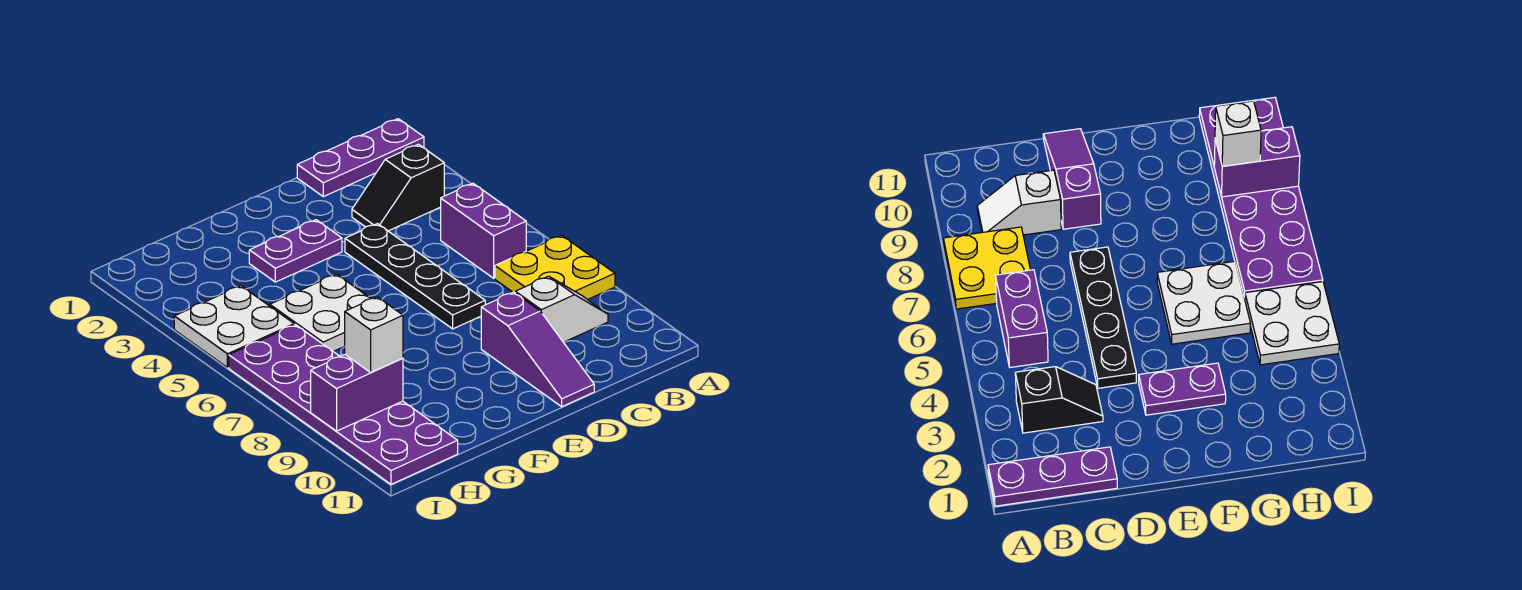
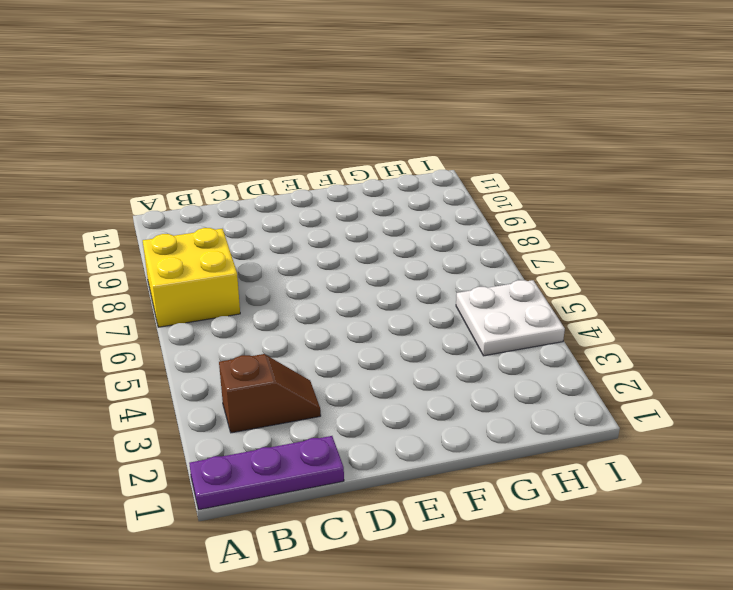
yellow brick A7:B8 level 1 -> yellow plate A7:B8 level 1
brown slope B3:C3 level 1 top B -> black slope B3:C3 level 1 top B
none -> purple brick B5:B6 level 1
none -> white slope B9:C9 level 1 top C
none -> black plate D4:D7 level 1

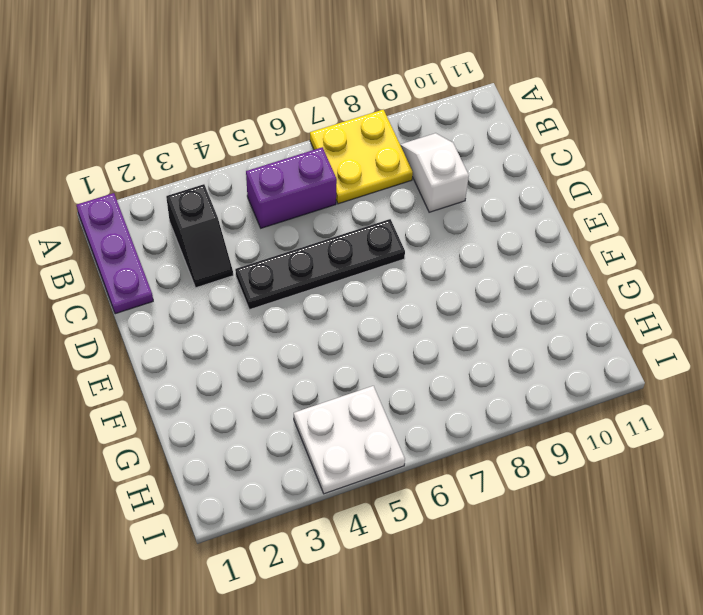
none -> purple slope D9:D11 level 1 top 9
none -> purple plate E3:F3 level 1
none -> white plate F5:G6 level 1

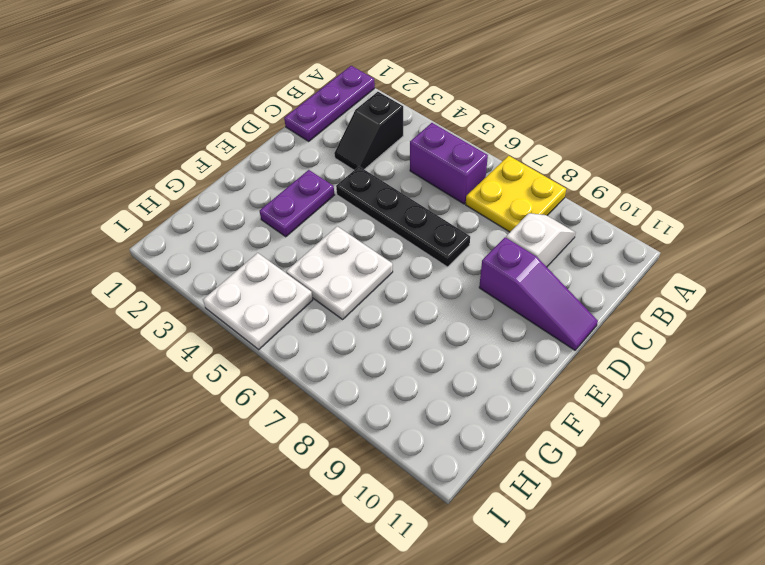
none -> purple plate H6:I11 level 1
none -> purple brick H9:I9 level 2
none -> white brick H9 level 3

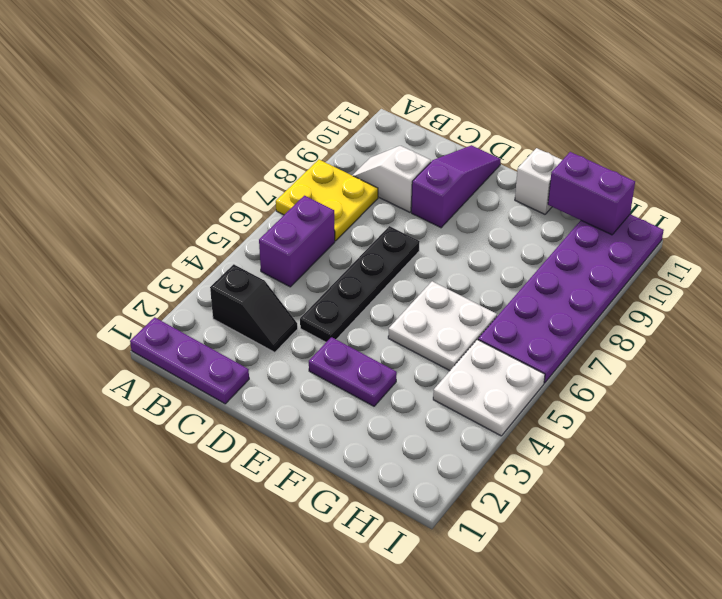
white brick F11 level 1 -> white brick H9 level 3
purple brick G11:H11 level 2 -> purple brick H9:I9 level 2

